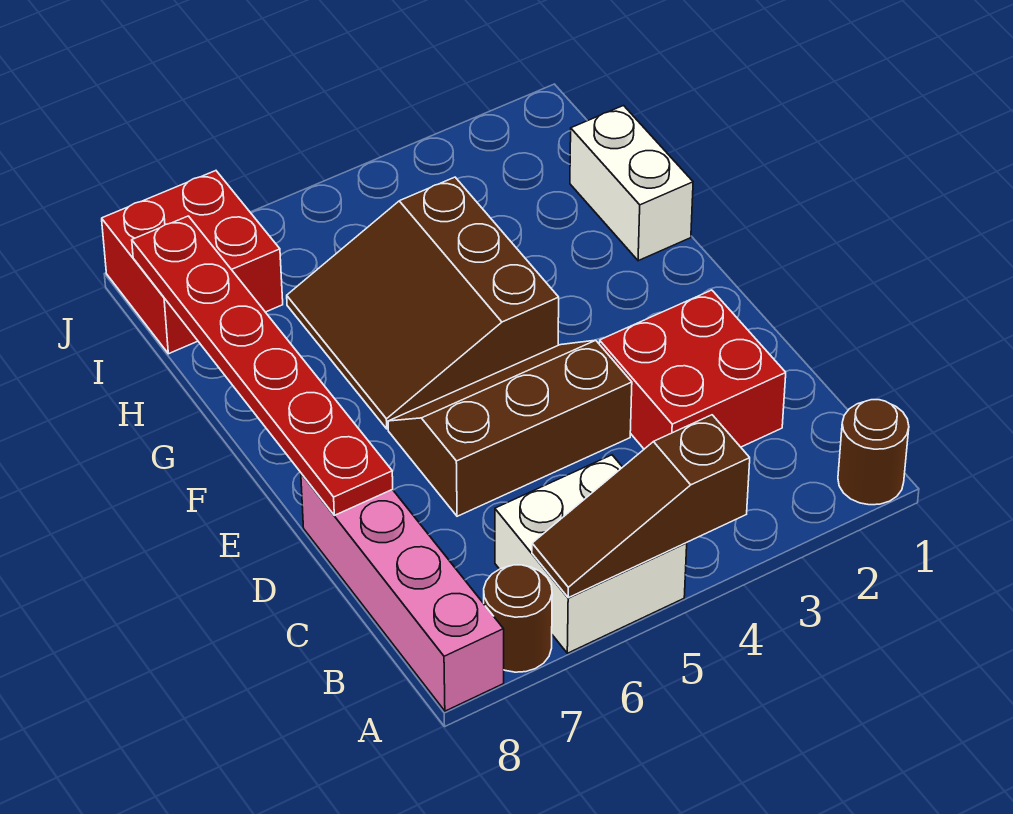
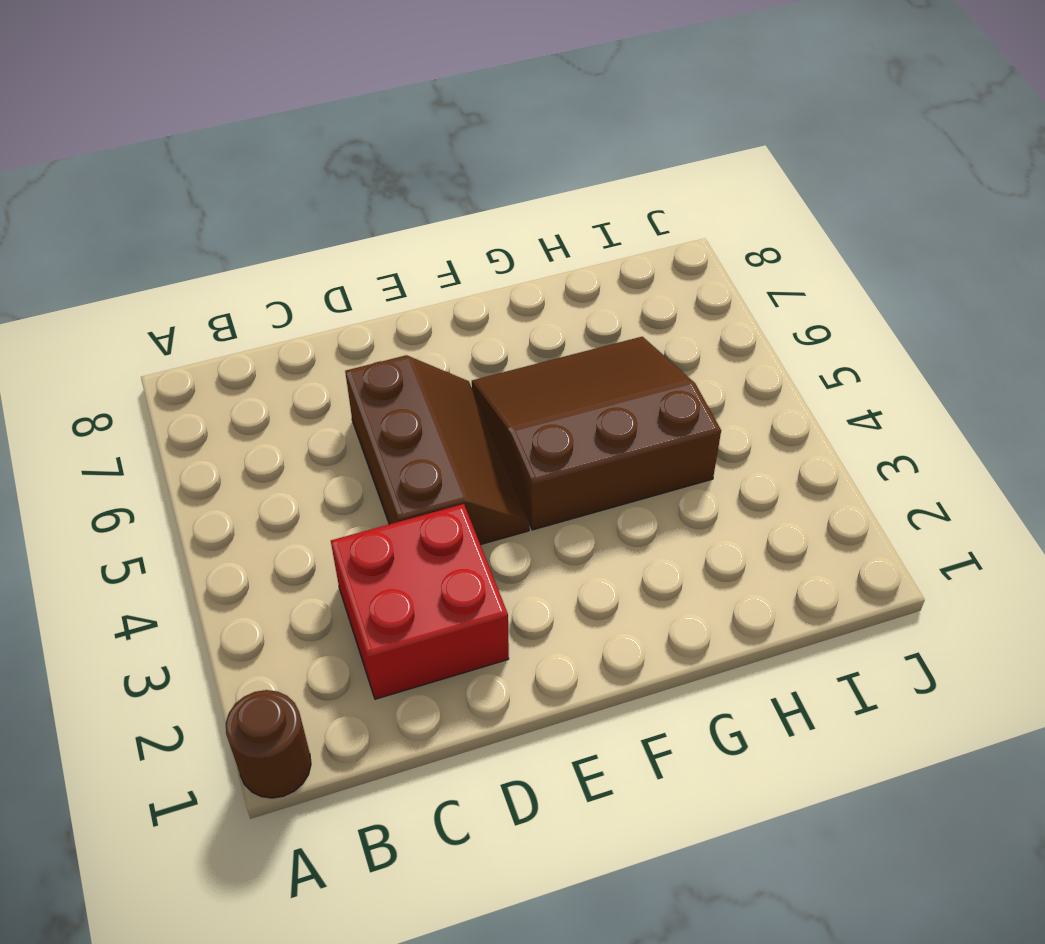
none -> white brick A5:B6 level 1
none -> brown round brick A7 level 1

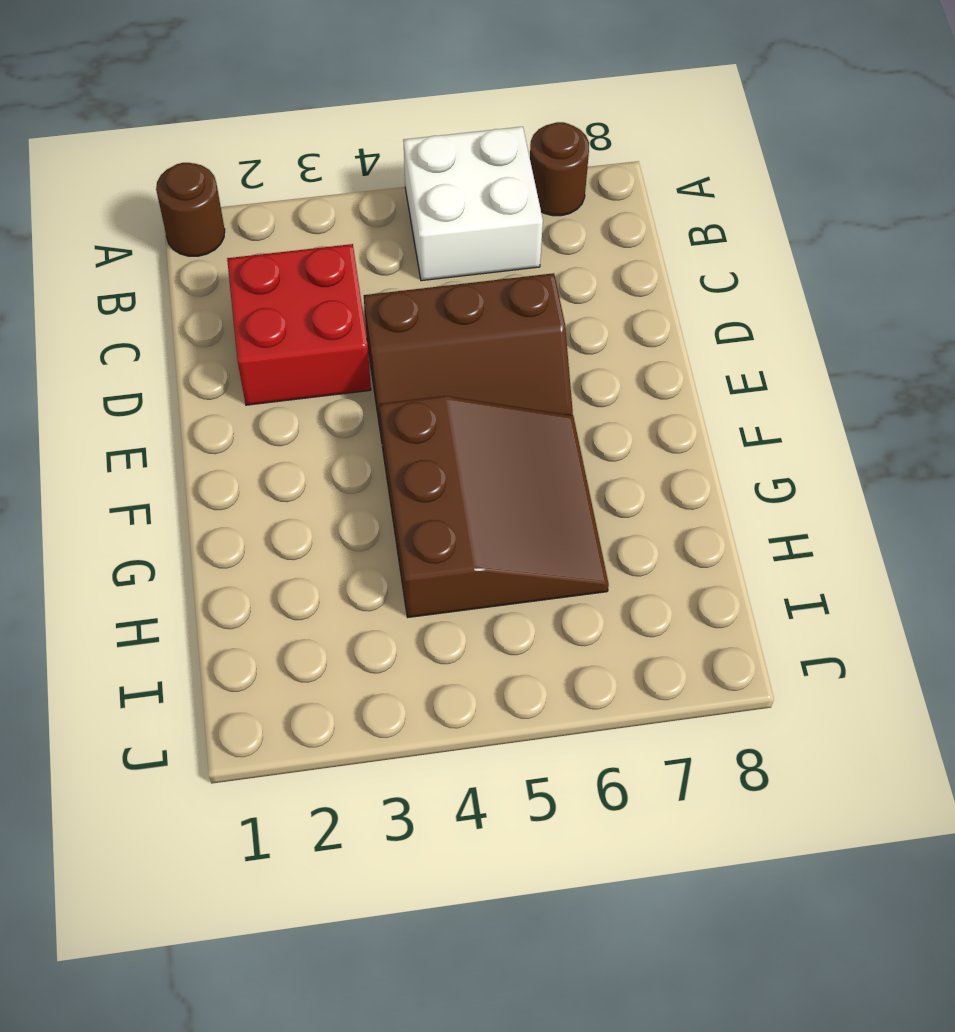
none -> pink brick A8:D8 level 1
none -> white brick G1:H1 level 1

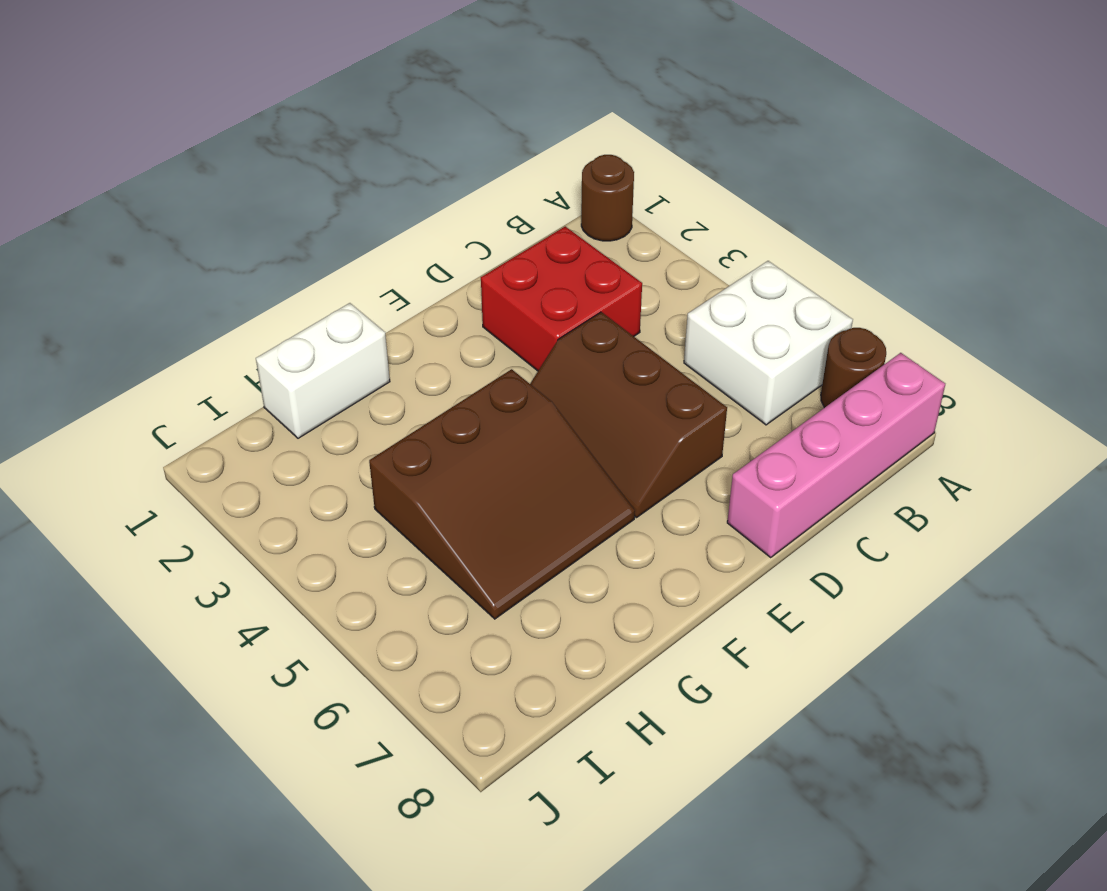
none -> red brick I7:J8 level 1
none -> brown slope A4:A6 level 2 top 4

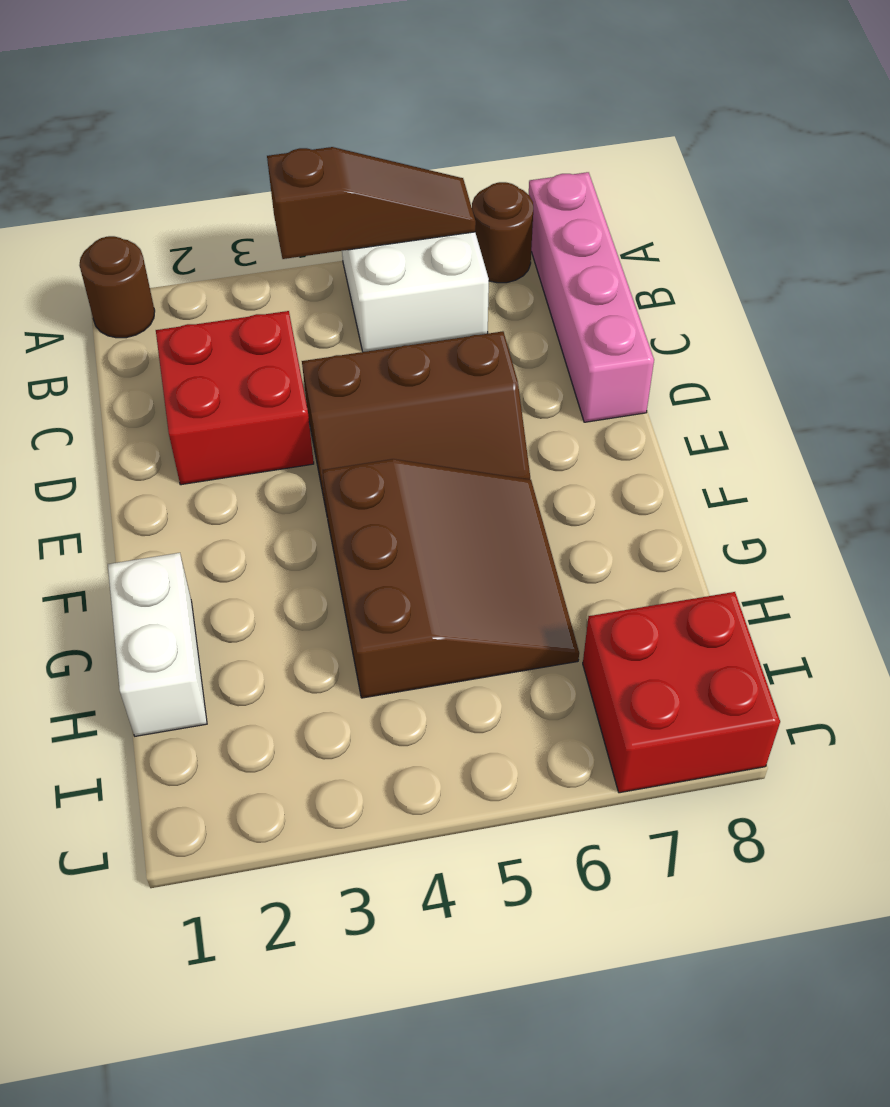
none -> red plate D8:I8 level 2

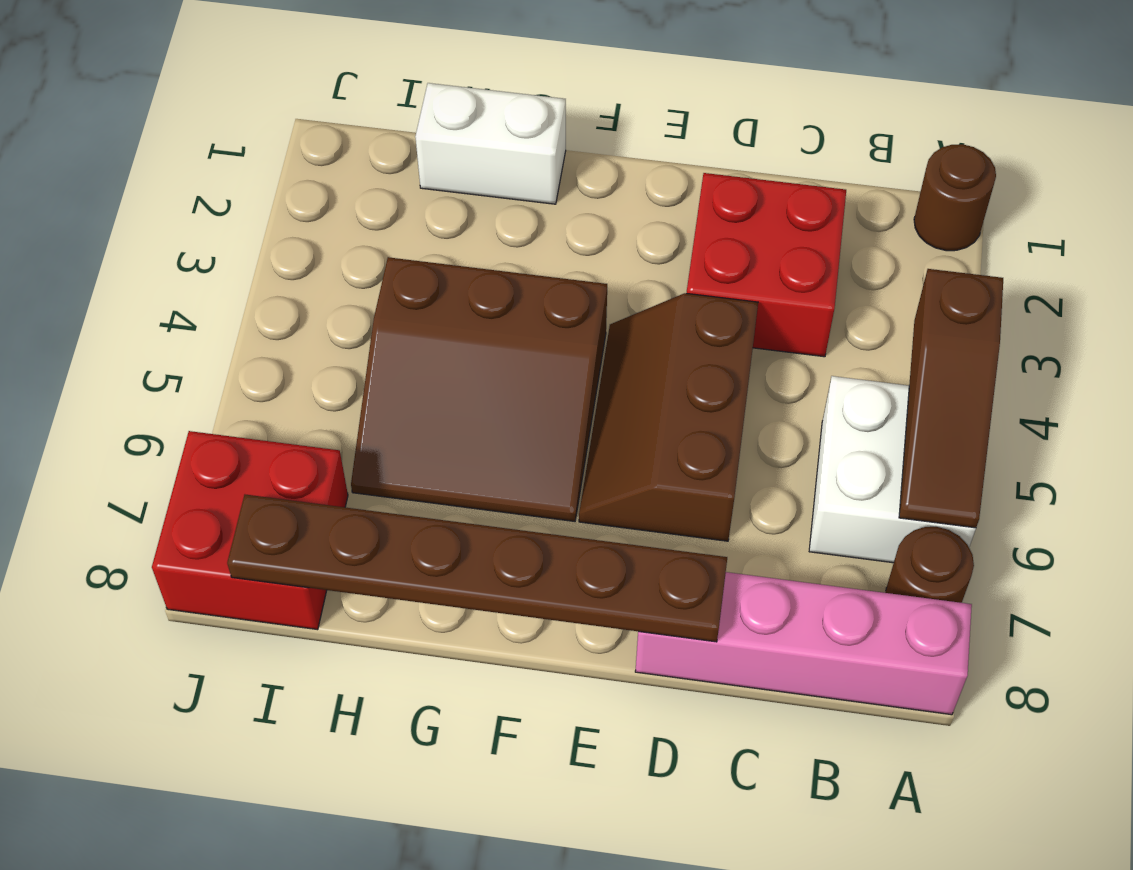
brown plate D8:I8 level 2 -> red plate D8:I8 level 2

